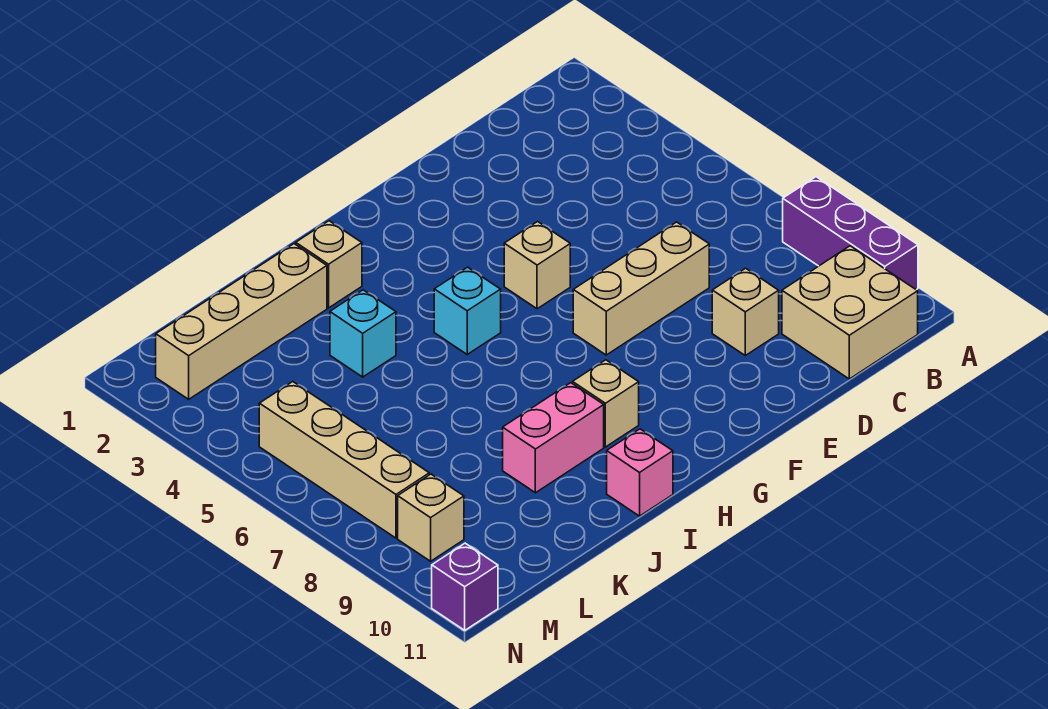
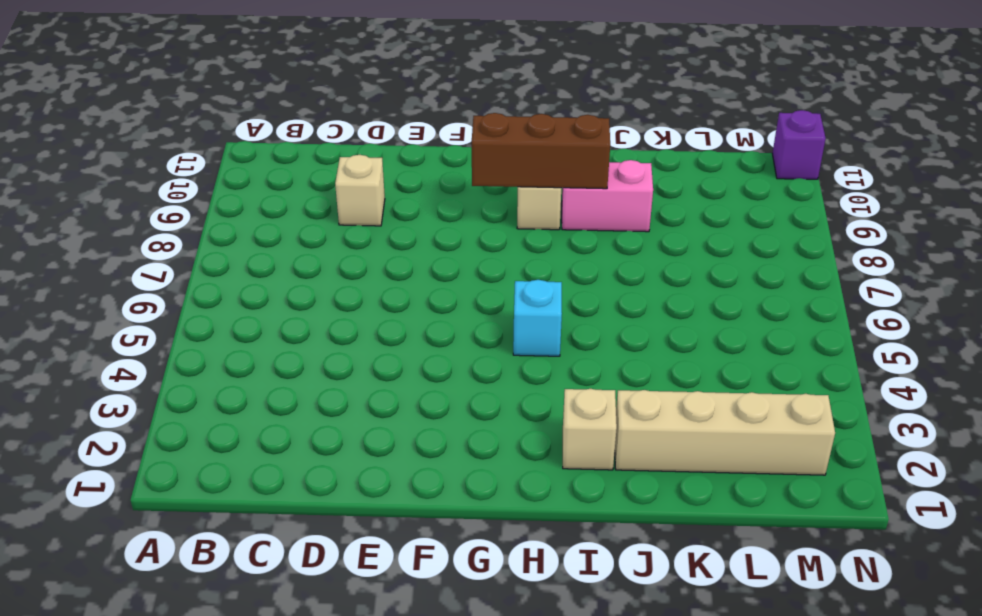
brown brick G9:I9 level 2 -> none
none -> purple brick A8:A10 level 1
none -> tan brick B10:C11 level 1
none -> tan brick D7:F7 level 1

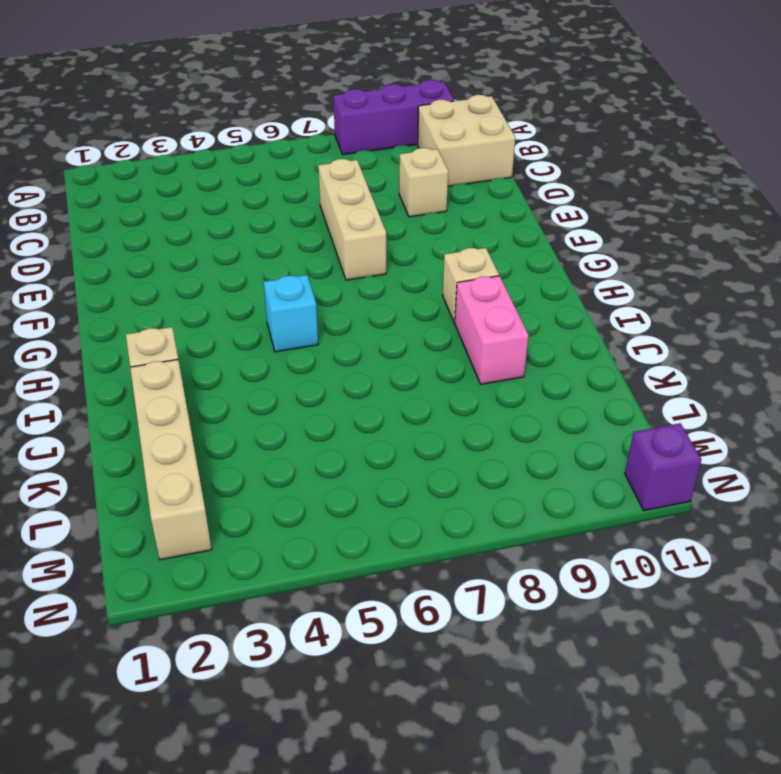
none -> tan brick F5 level 1
none -> pink brick I11 level 1
none -> cyan brick J4 level 1

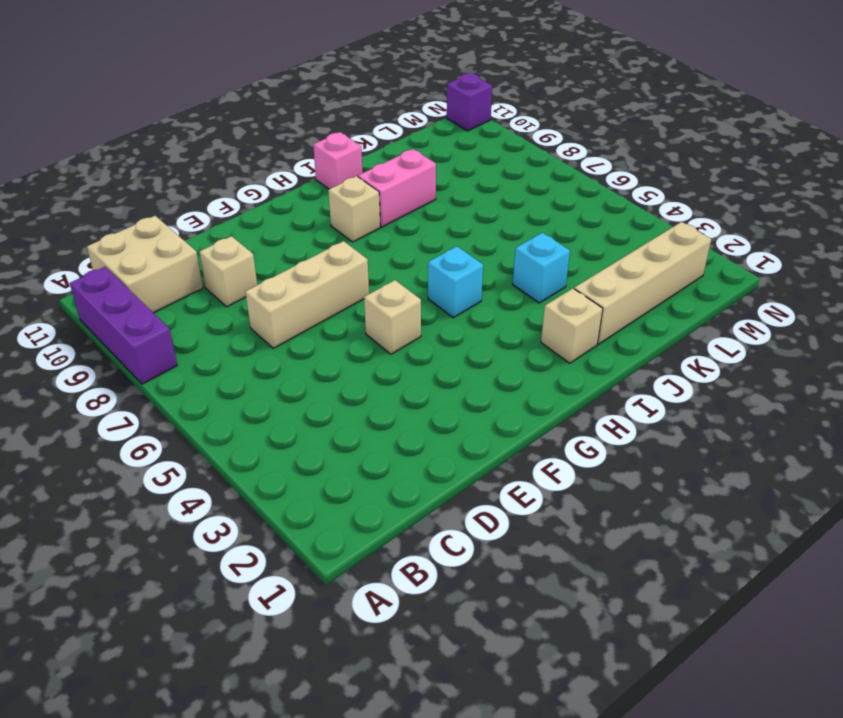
none -> tan brick M5:M8 level 1
none -> tan brick M9 level 1

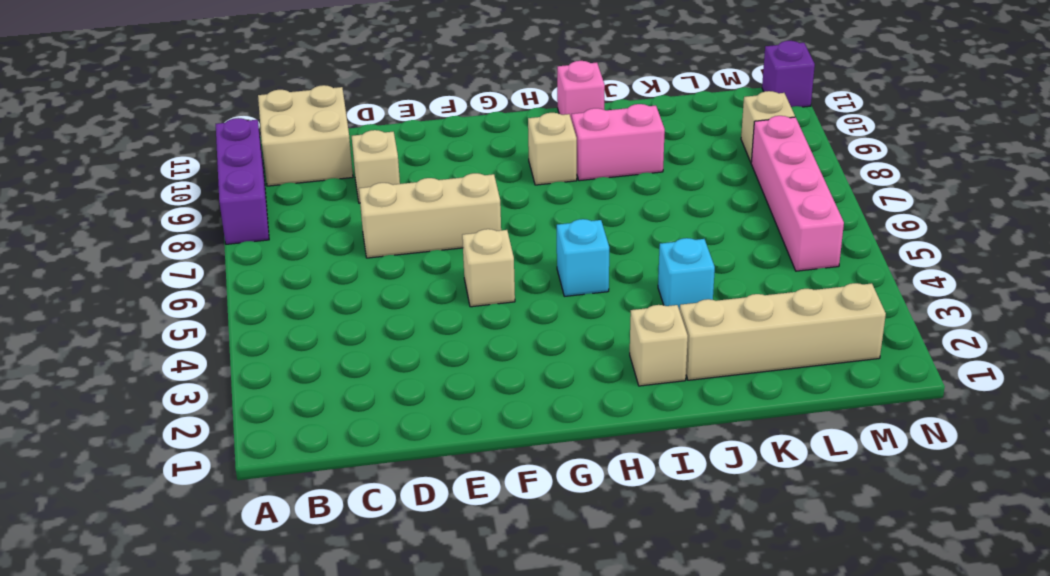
pink brick M5:M8 level 1 -> tan brick M5:M8 level 1

